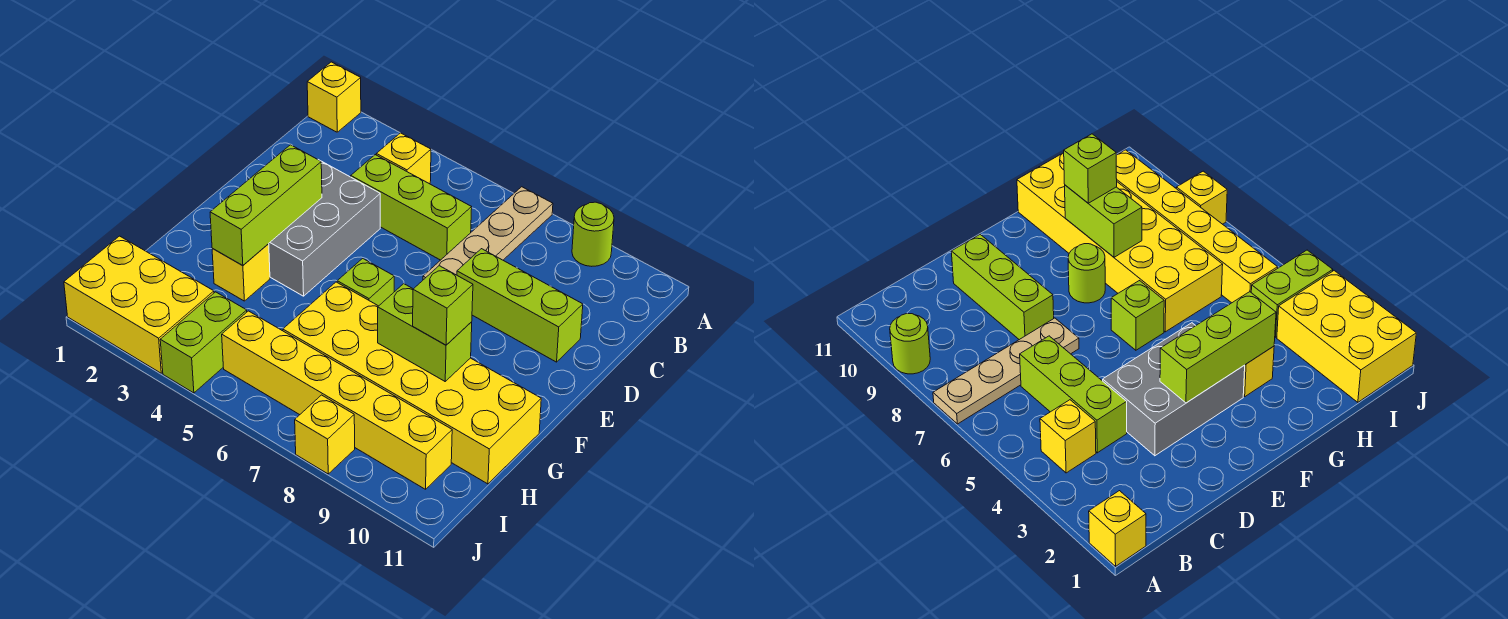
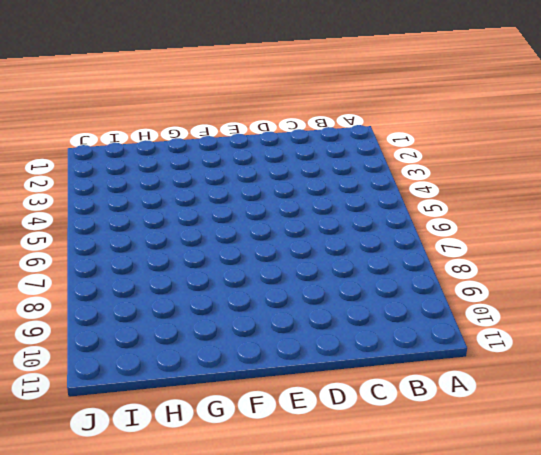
none -> yellow brick A1 level 1
none -> tan plate A7:D7 level 1
none -> lime round brick A9 level 1

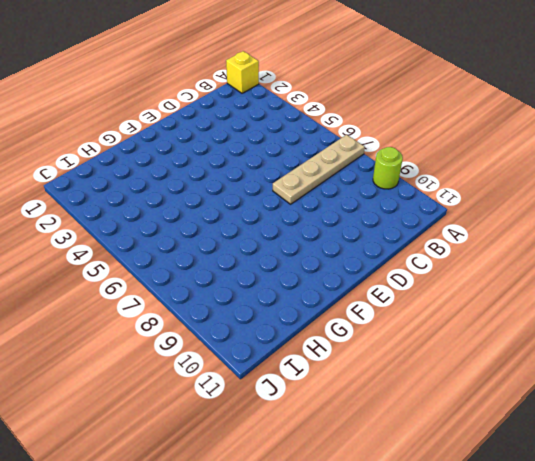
none -> yellow brick B4 level 1
none -> lime brick C4:C6 level 1
none -> grey brick D3:F4 level 1

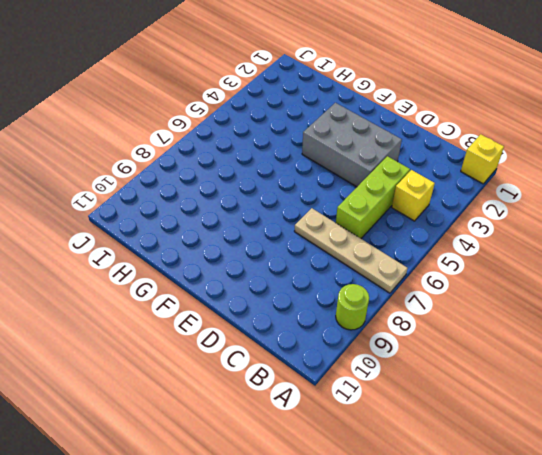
none -> lime brick D8:D10 level 1
none -> lime brick F6 level 1
none -> lime round brick F8 level 1

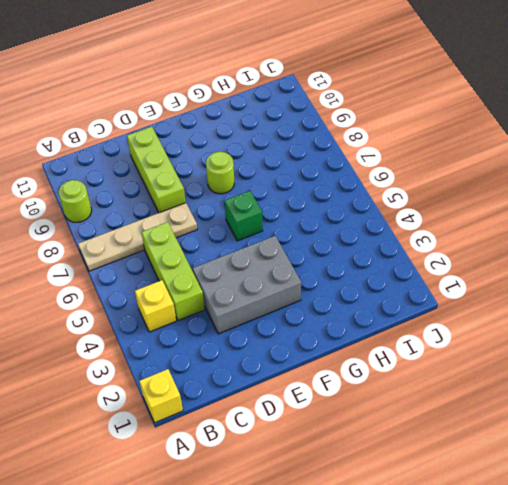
green brick F6 level 1 -> lime brick F6 level 1
none -> yellow brick G3 level 1
none -> yellow brick G6:H11 level 1
none -> yellow brick I1:J3 level 1

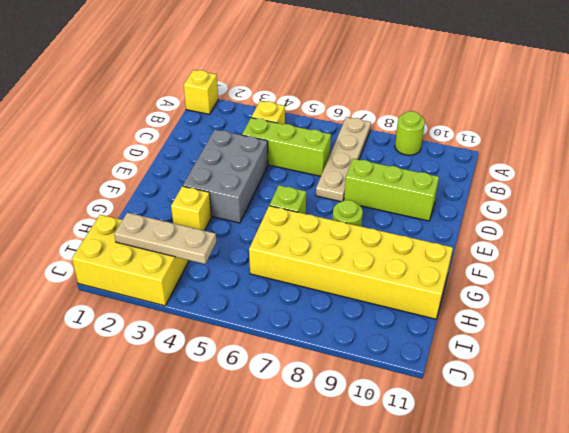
tan plate I2:I4 level 2 -> none
none -> lime brick I4:J4 level 1
none -> yellow brick I5:I10 level 1
none -> yellow brick J8 level 1

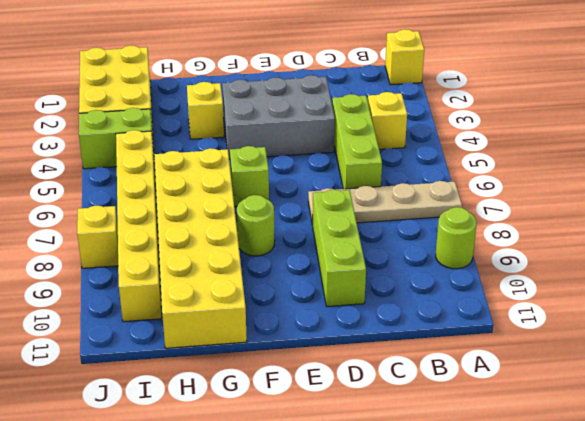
none -> lime brick E3:G3 level 2
none -> lime brick G8:G9 level 2
none -> lime brick G9 level 3

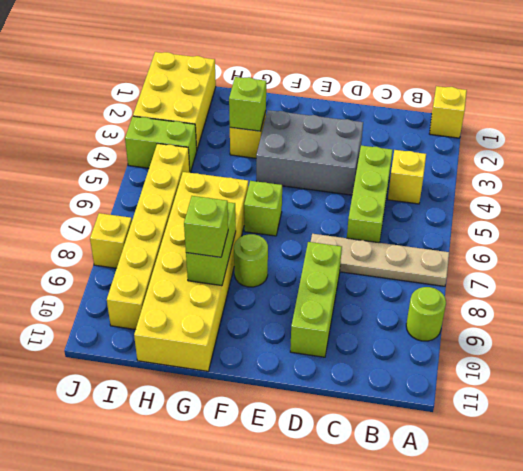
lime brick G3 level 2 -> lime brick E3:G3 level 2

